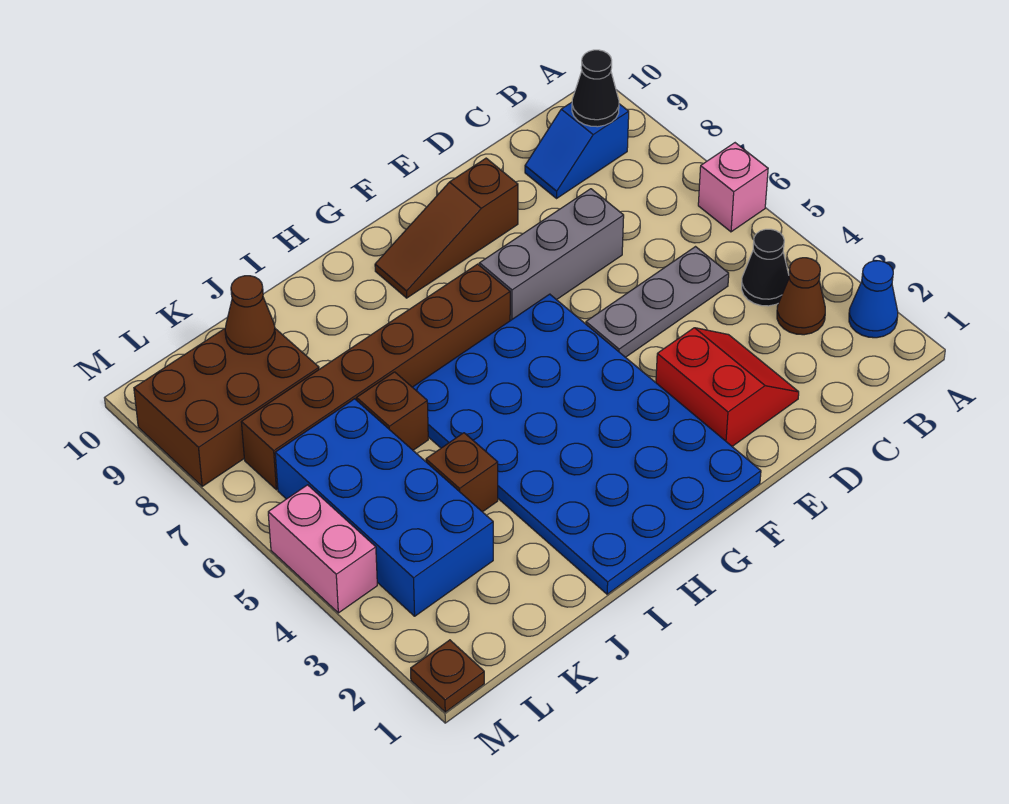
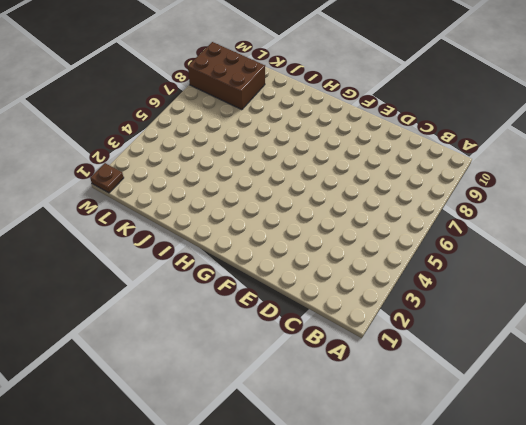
none -> blue cone A2 level 1
none -> pink brick A6 level 1
none -> brown cone B3 level 1

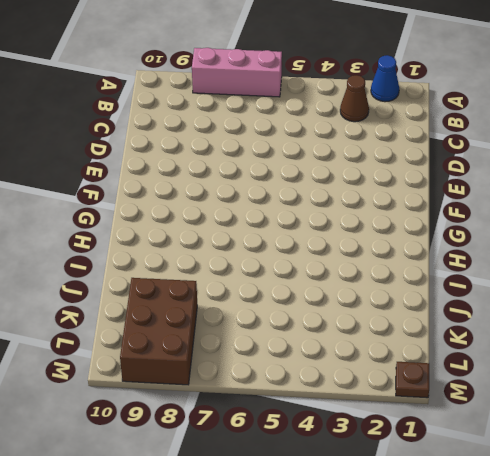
pink brick A6:A8 level 1 -> pink brick A6 level 1
none -> black cone B4 level 1
none -> blue slope B9:C9 level 1 top B
none -> grey plate C5:E5 level 1

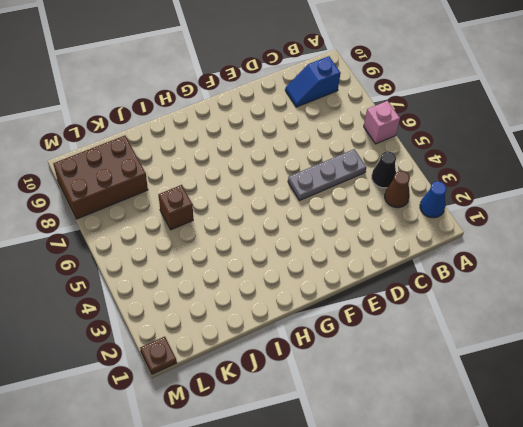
none -> red slope D2:E3 level 1 top E
none -> grey brick D7:F7 level 1
none -> brown slope E9:G9 level 1 top E

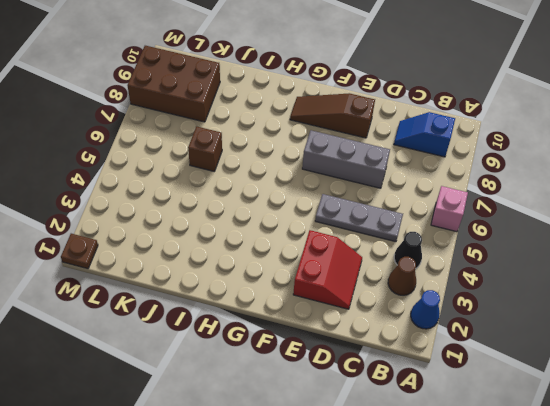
none -> blue plate F1:I6 level 1
none -> brown brick G7:L7 level 1
none -> brown brick J4 level 1

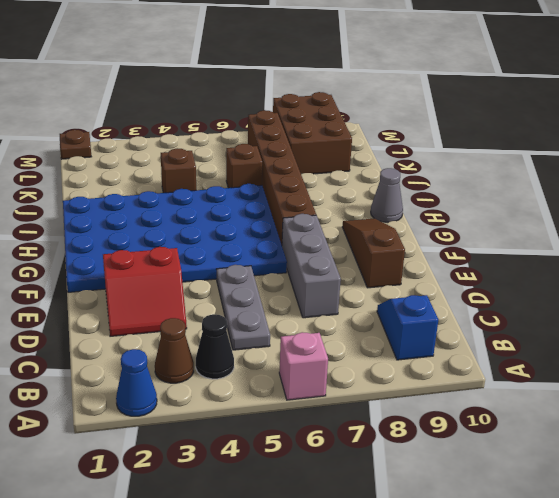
grey cone H10 level 1 -> none
none -> blue brick K3:L6 level 1
none -> pink brick M4:M5 level 1
none -> black cone B9 level 2

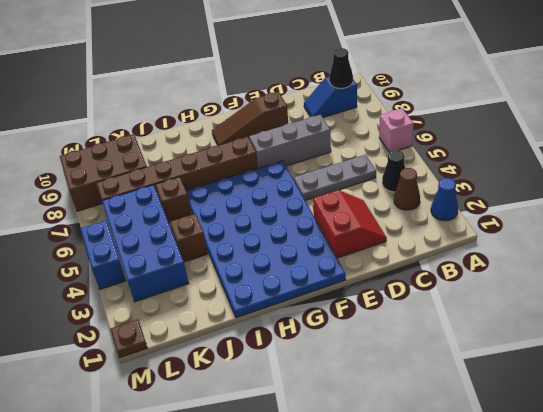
blue brick M4:M5 level 1 -> pink brick M4:M5 level 1
none -> brown cone K9 level 2

